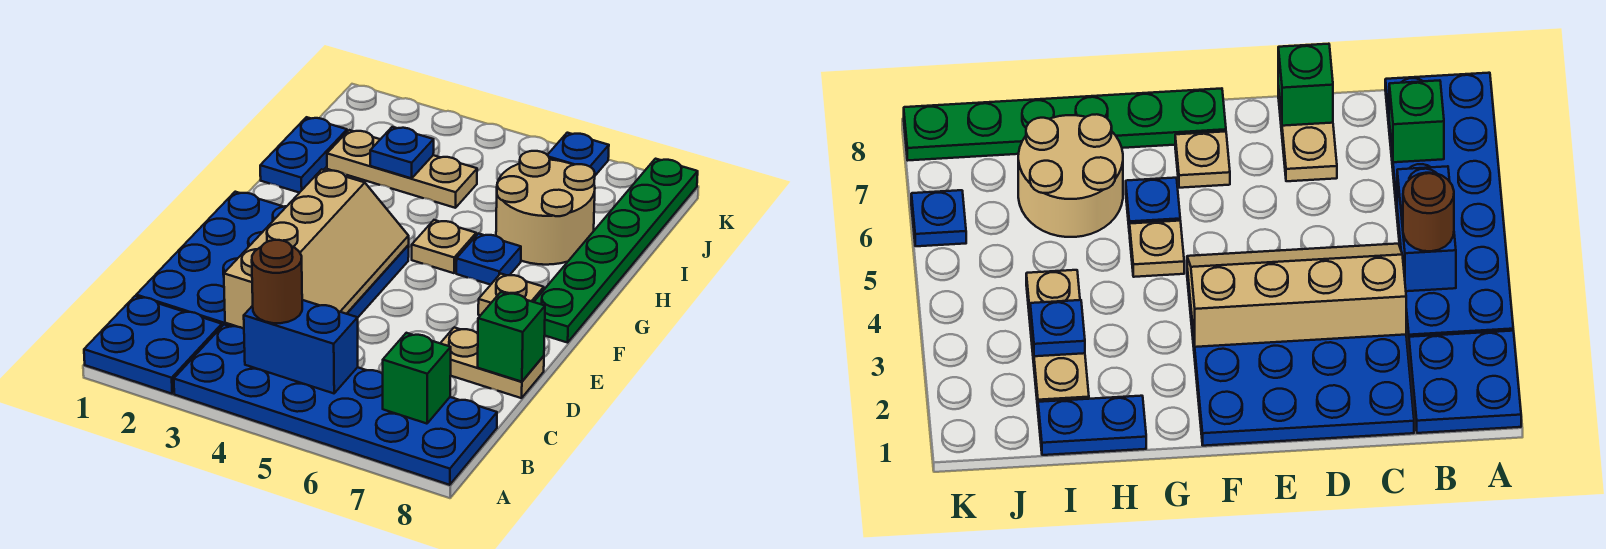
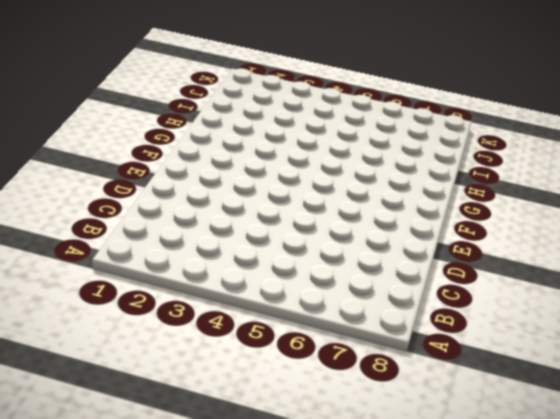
none -> blue plate A1:B2 level 1
none -> blue plate A3:B8 level 1
none -> blue plate C1:F4 level 1

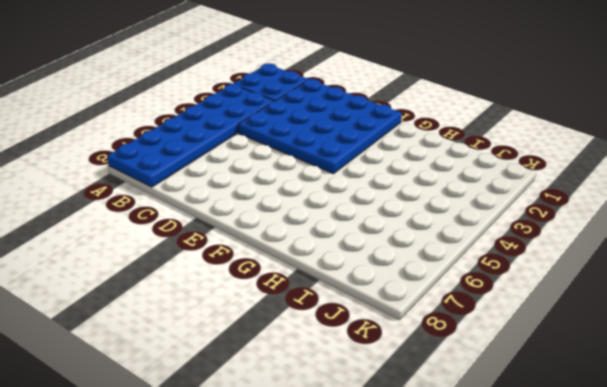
none -> tan plate D7:D8 level 1
none -> tan plate F7 level 1
none -> green plate F8:K8 level 1

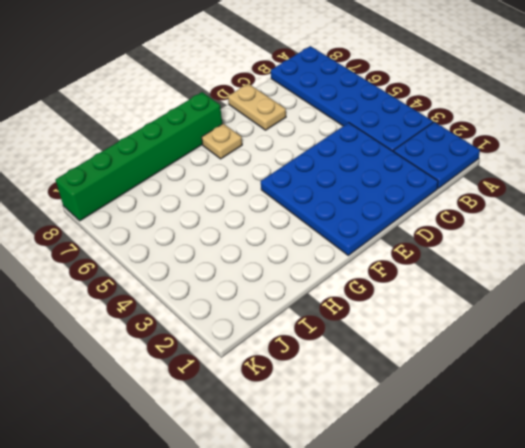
green brick F8:K8 level 1 -> green plate F8:K8 level 1
none -> tan plate G5 level 1
none -> blue plate G6 level 1
none -> blue plate H1:I1 level 1

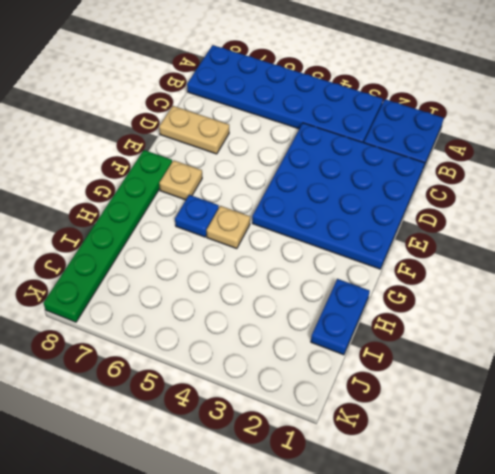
none -> tan round brick H6:I7 level 1
none -> tan plate I2:I4 level 1
none -> blue plate K6 level 1

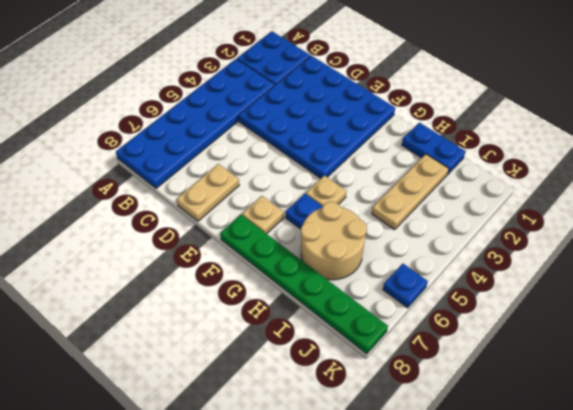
none -> blue brick B4:B5 level 2
none -> green brick B7 level 2
none -> tan slope C3:F4 level 2 top 3

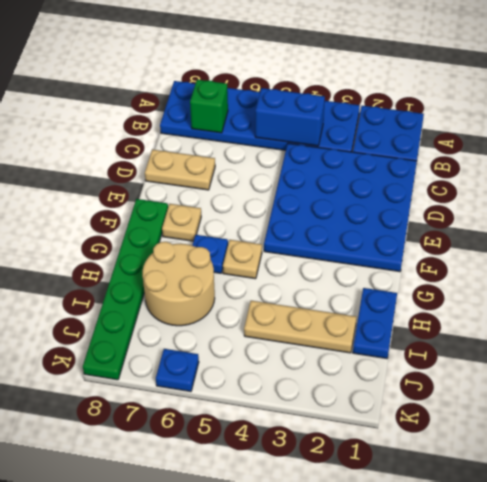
none -> tan slope C3:F4 level 2 top 3
none -> green brick D8 level 2
none -> blue plate I3 level 2

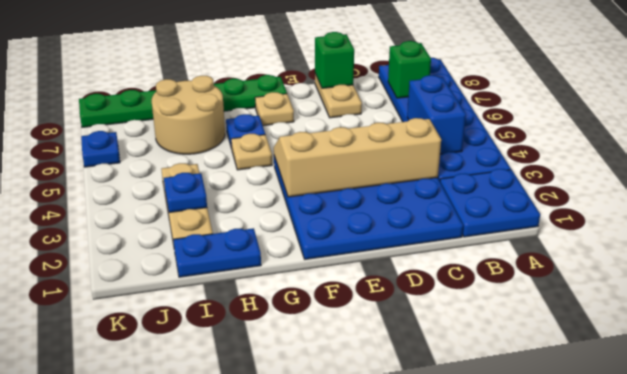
none -> brown round brick B4 level 3

